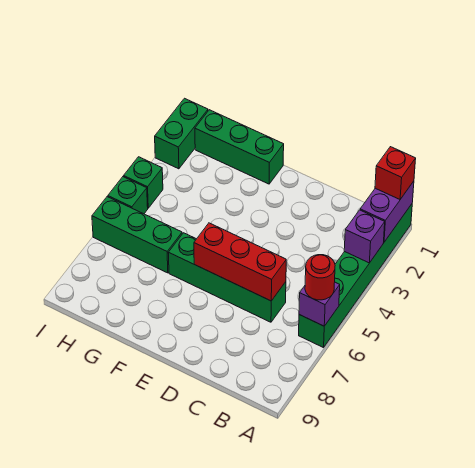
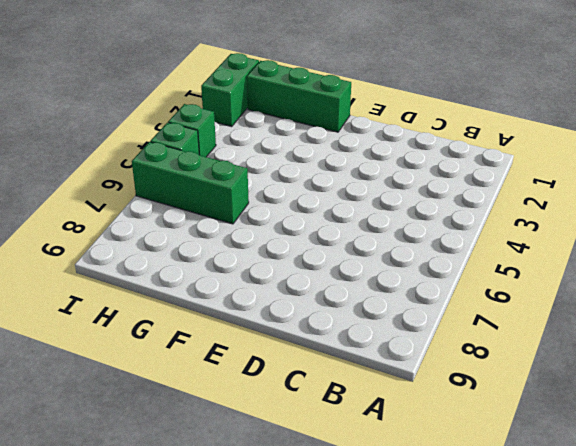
none -> green brick A1:A6 level 1
none -> green brick C6:F6 level 1
none -> purple brick A1:A2 level 2

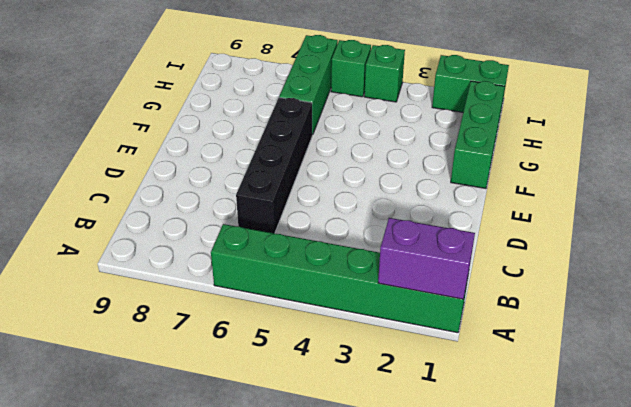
black brick C6:F6 level 1 -> green brick C6:F6 level 1
none -> purple brick A3 level 2
none -> purple brick A6 level 2
none -> red brick C6:E6 level 2

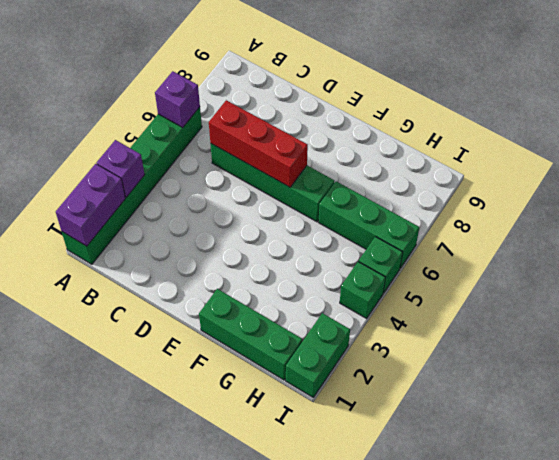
none -> red brick A1 level 3
none -> red round brick A6 level 3

